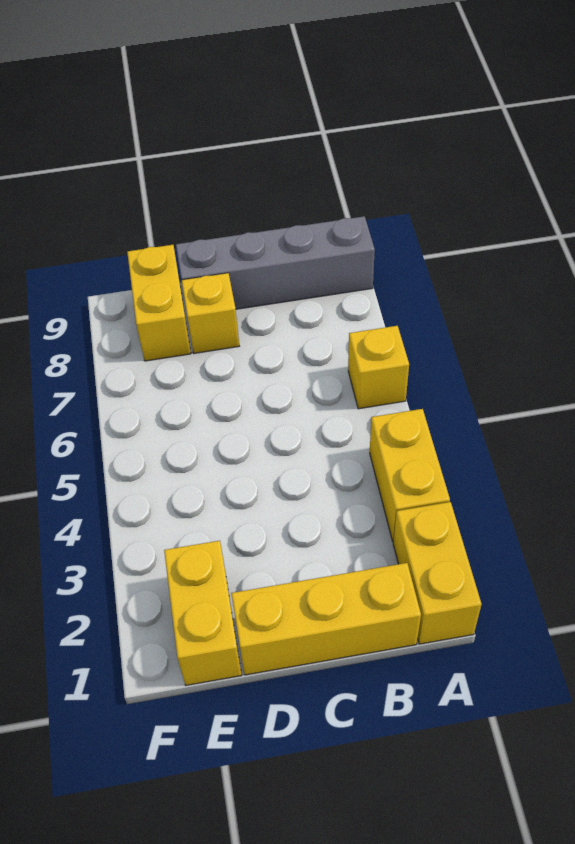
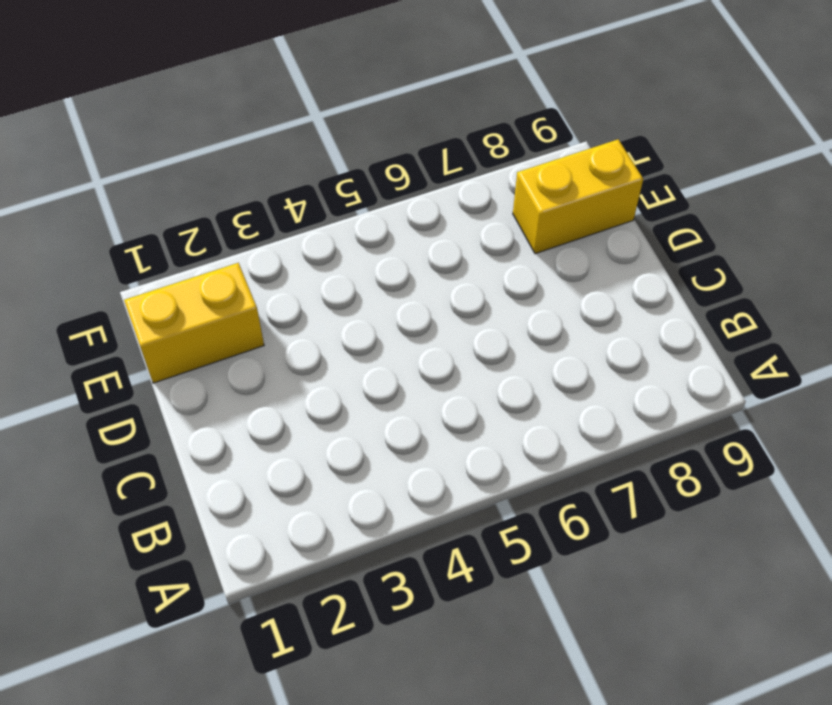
none -> yellow brick A1:A2 level 1
none -> yellow brick A3:A4 level 1

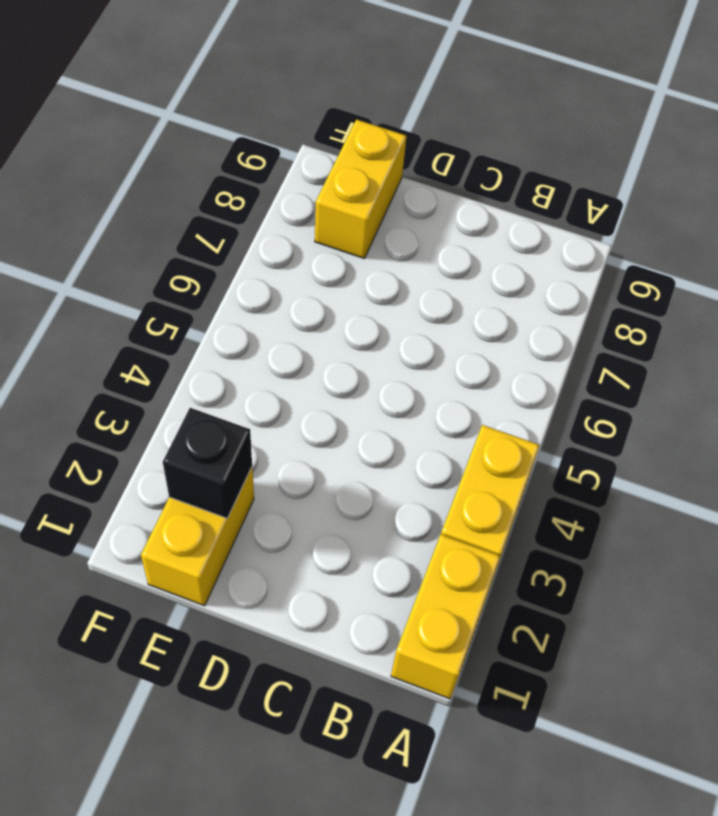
black brick E2 level 2 -> none
none -> yellow brick A6 level 1
none -> grey brick A9:D9 level 1

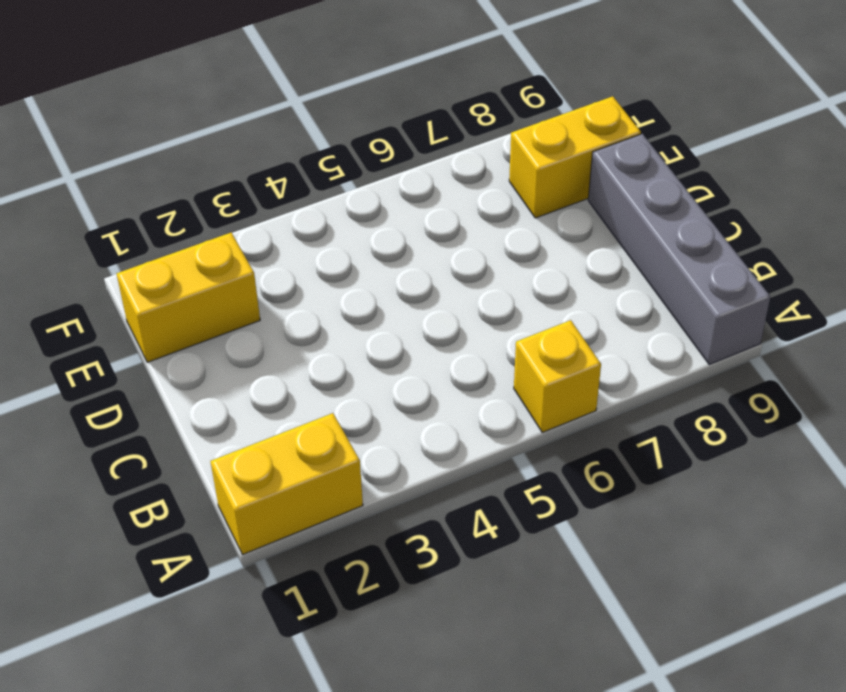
none -> yellow brick A3:A4 level 1
none -> yellow brick B1:D1 level 1

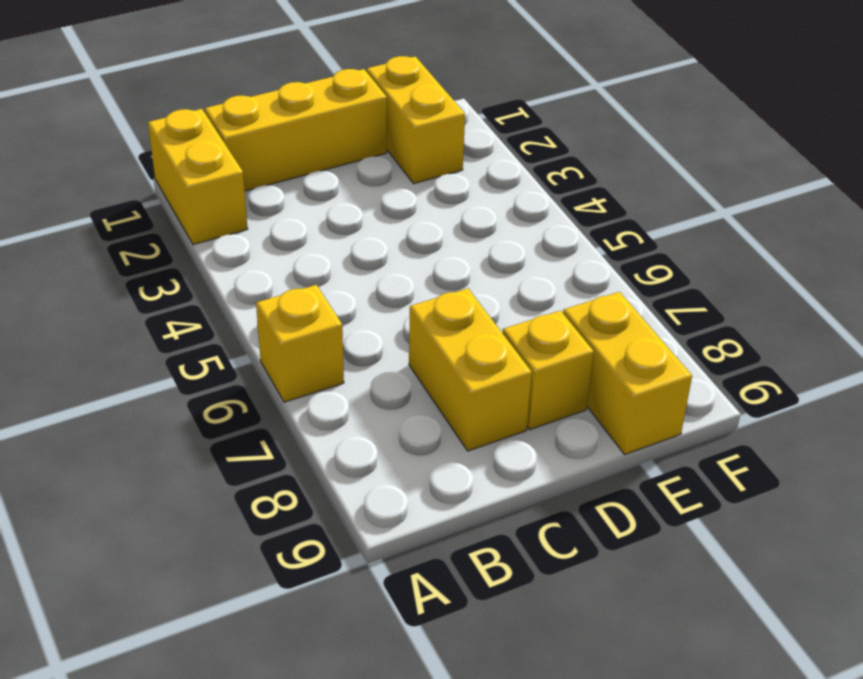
yellow brick C7:C8 level 1 -> yellow brick A3:A4 level 1
none -> grey brick A9:D9 level 1

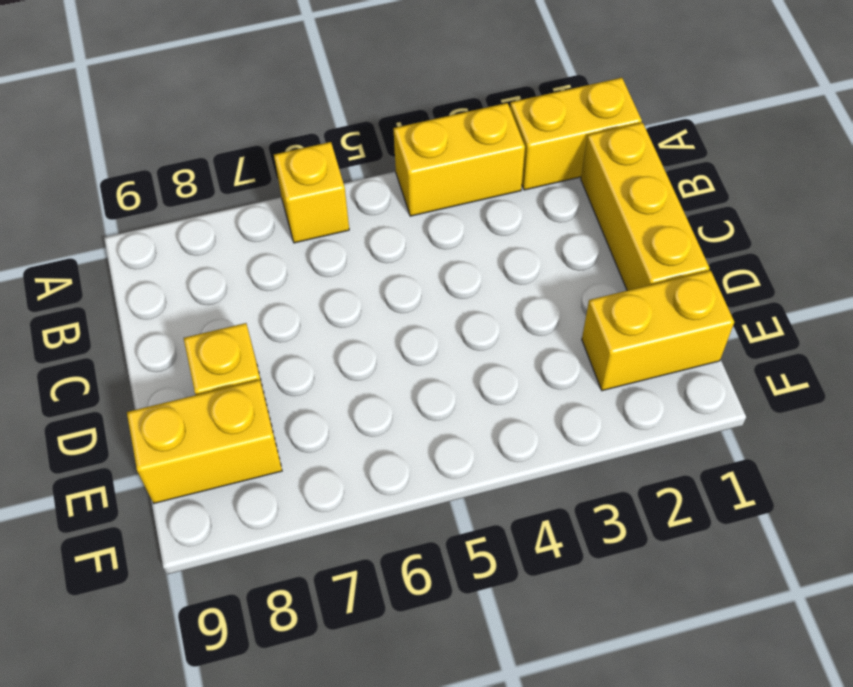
none -> grey brick A9:D9 level 1

